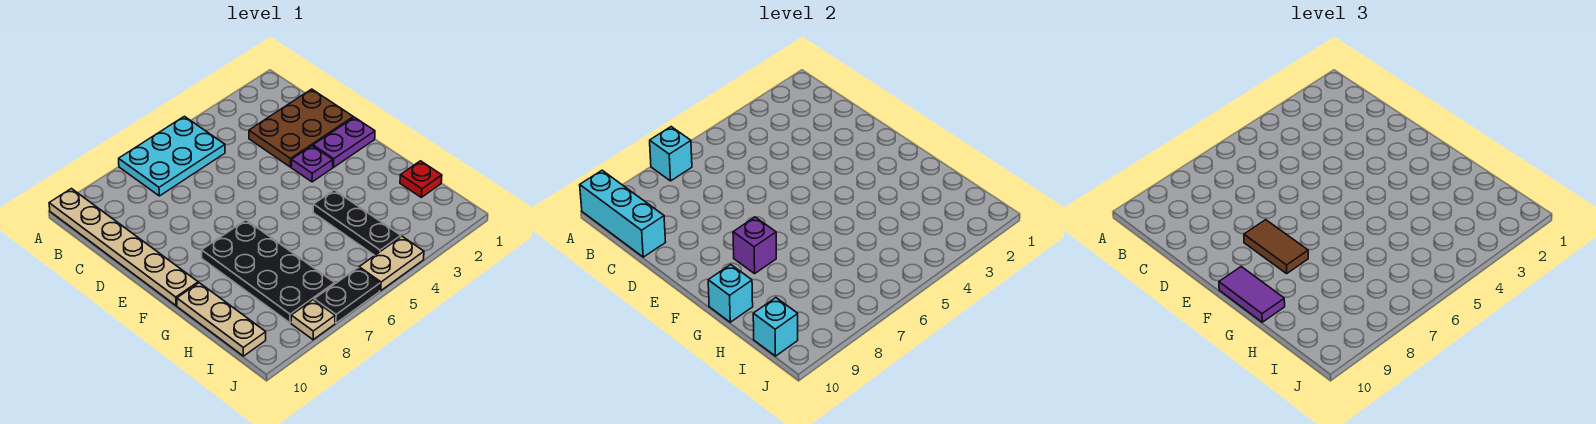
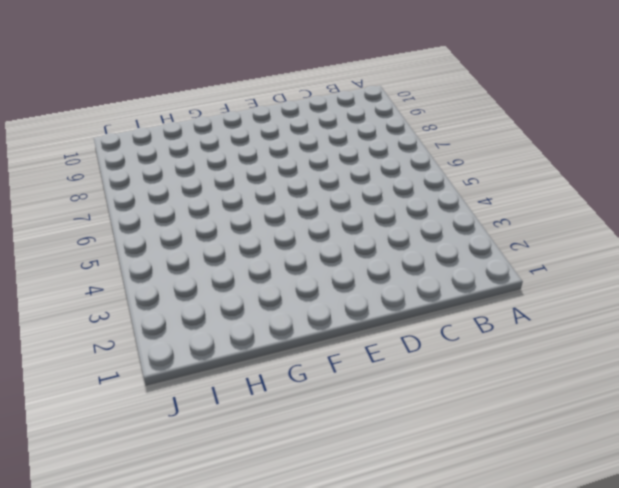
none -> cyan plate A5:B7 level 1
none -> tan plate A10:F10 level 1
none -> brown plate C1:D3 level 1

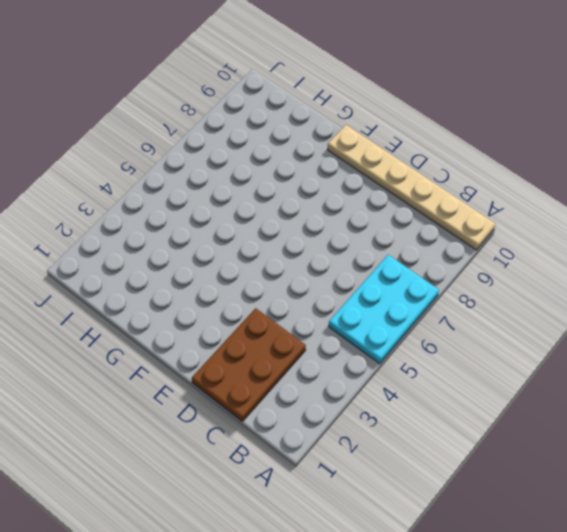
none -> purple plate E1:E2 level 1
none -> purple plate E3 level 1
none -> black plate F7:I8 level 1

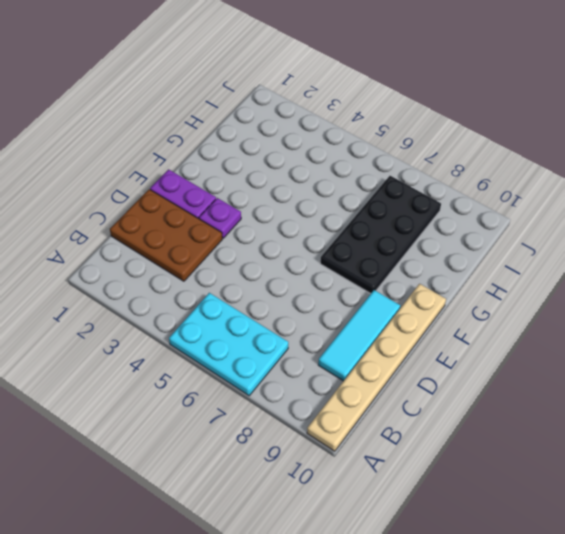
cyan tile C9:E9 level 1 -> none
none -> black plate G4:I4 level 1
none -> tan plate G10:I10 level 1
none -> red plate H1 level 1

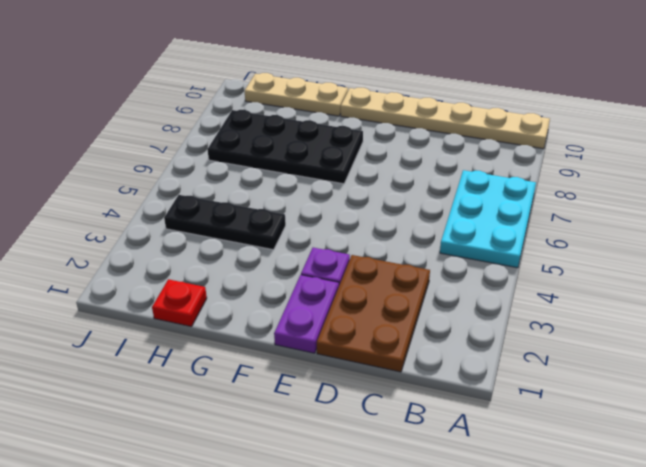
none -> tan plate J4:J5 level 1
none -> black plate J6:J7 level 1
none -> tan plate J8 level 1

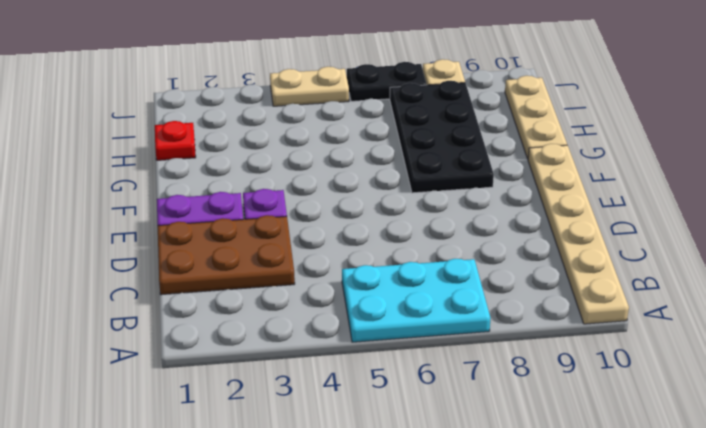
none -> black plate G4:I4 level 1
none -> cyan brick A7 level 2
none -> cyan brick A10:C10 level 2

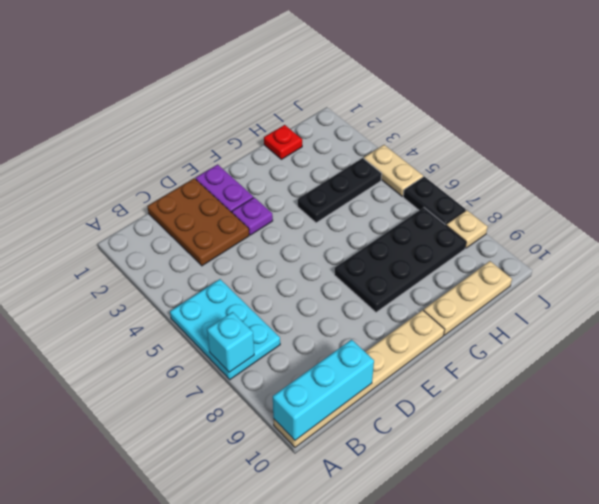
none -> purple brick F8 level 2
none -> cyan brick G10 level 2
none -> cyan brick I10 level 2

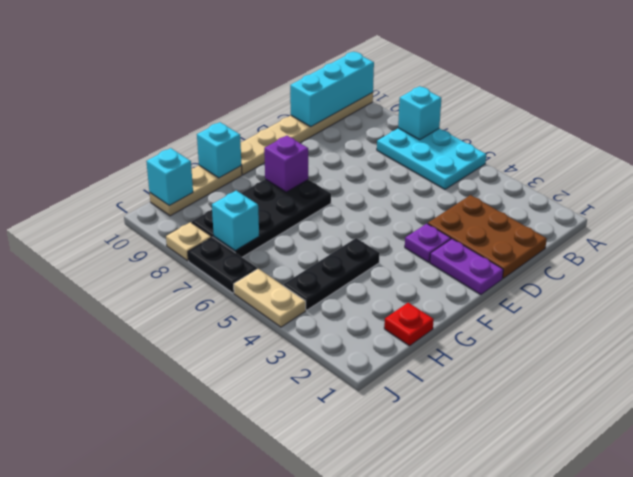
cyan brick I7 level 2 -> none
none -> brown tile E8:F8 level 3
none -> purple tile F10:G10 level 3

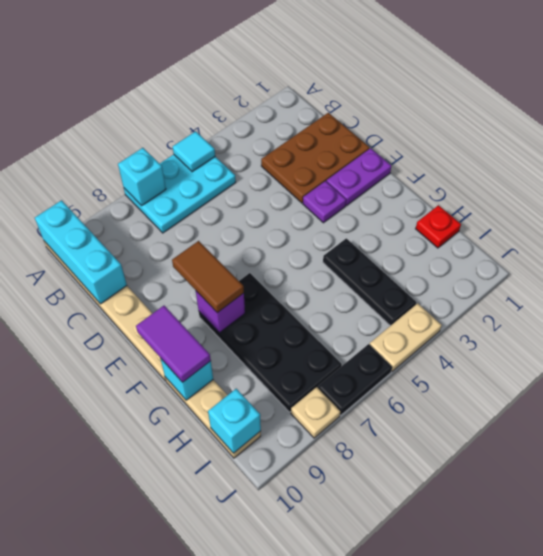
cyan tile A5 level 2 -> none

